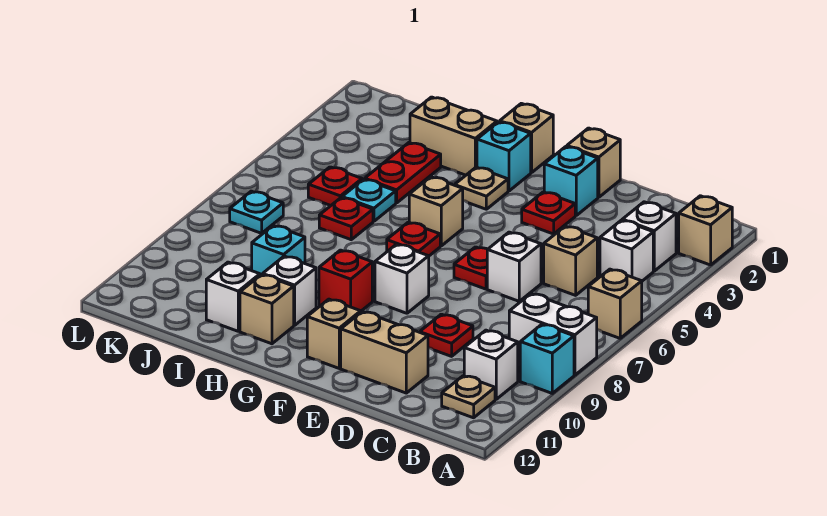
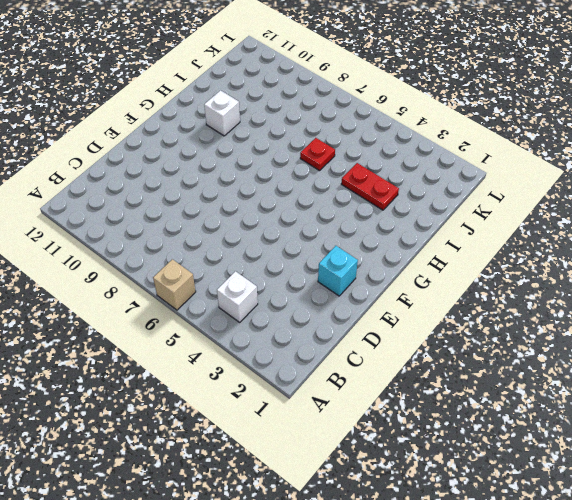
none -> tan brick A2 level 1
none -> white brick A8:B8 level 1
none -> cyan brick A9 level 1
none -> white brick B3 level 1

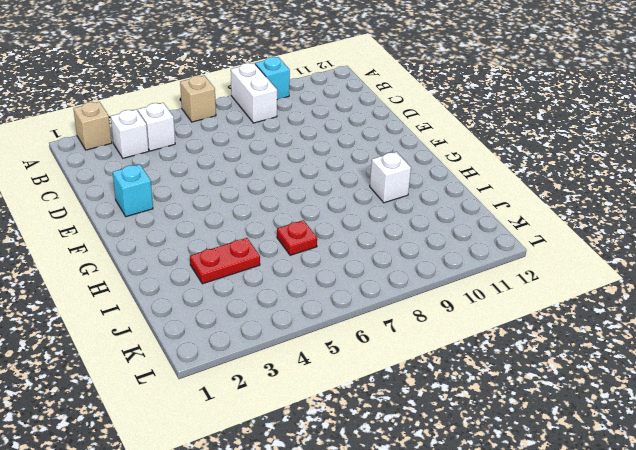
none -> white brick B10 level 1
none -> tan plate B11 level 1
none -> tan brick C5 level 1
none -> white brick D6 level 1

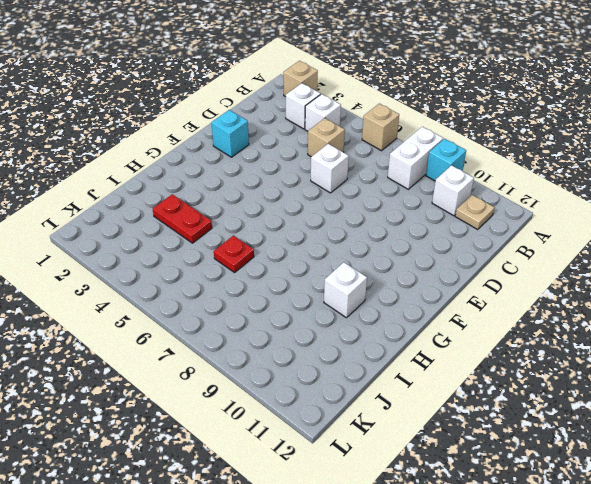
none -> red plate D9 level 1
none -> tan brick D11:E11 level 1
none -> tan brick E1 level 1
none -> red plate E3 level 1

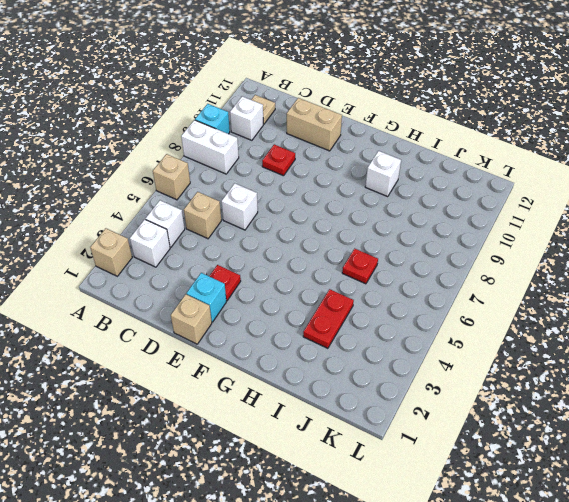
none -> red plate E6 level 1
none -> white brick F8 level 1
none -> tan brick F11 level 1
none -> tan brick G1 level 1

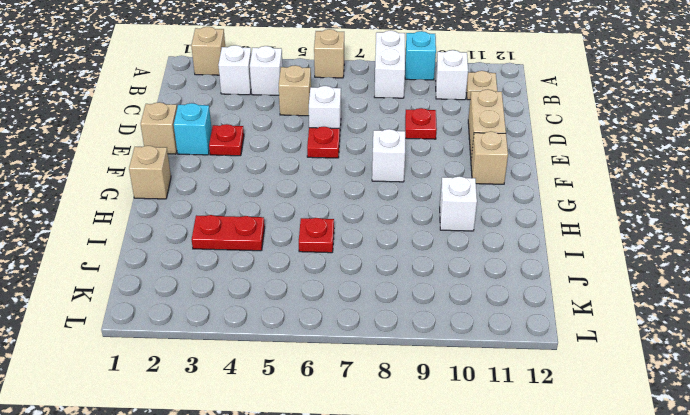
none -> cyan brick G2 level 1
none -> tan plate G3 level 1
none -> tan brick G5 level 1
none -> red plate G6 level 1

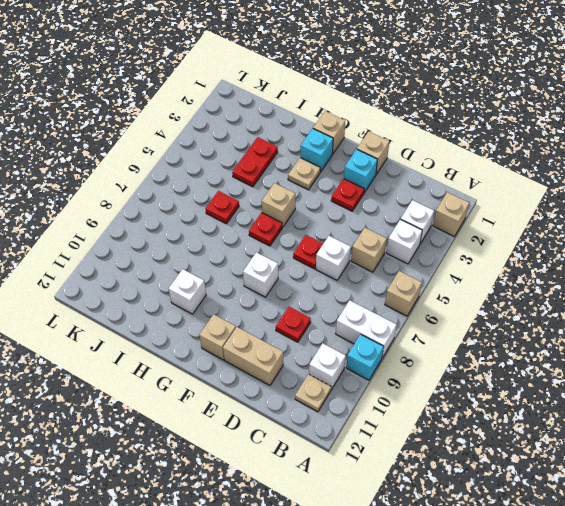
none -> red brick G9 level 1
none -> tan brick H2:I2 level 1
none -> tan brick H11 level 1
none -> cyan plate I5 level 1

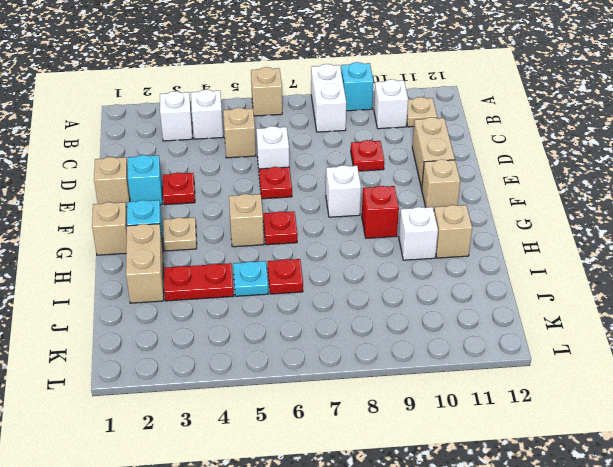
none -> tan brick A2 level 1
none -> cyan brick I9 level 1
none -> white brick I11 level 1
none -> red plate J5 level 1

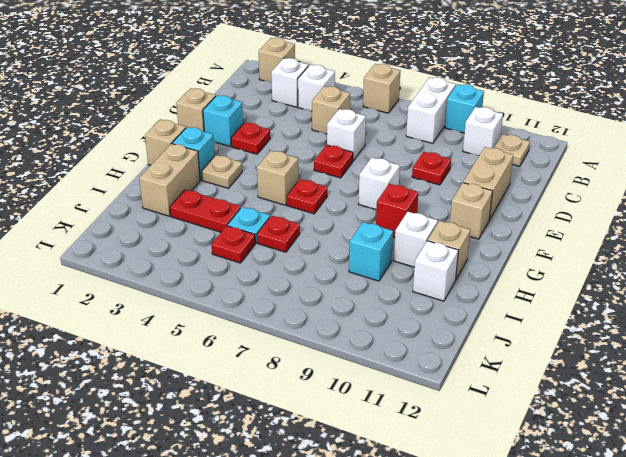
none -> cyan plate K7 level 1

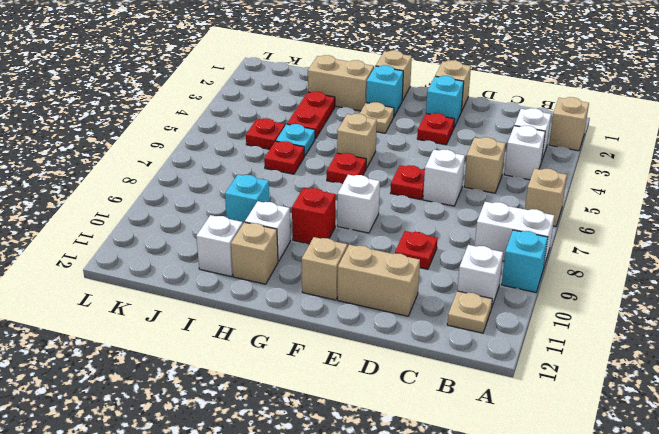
none -> cyan plate K7 level 1

